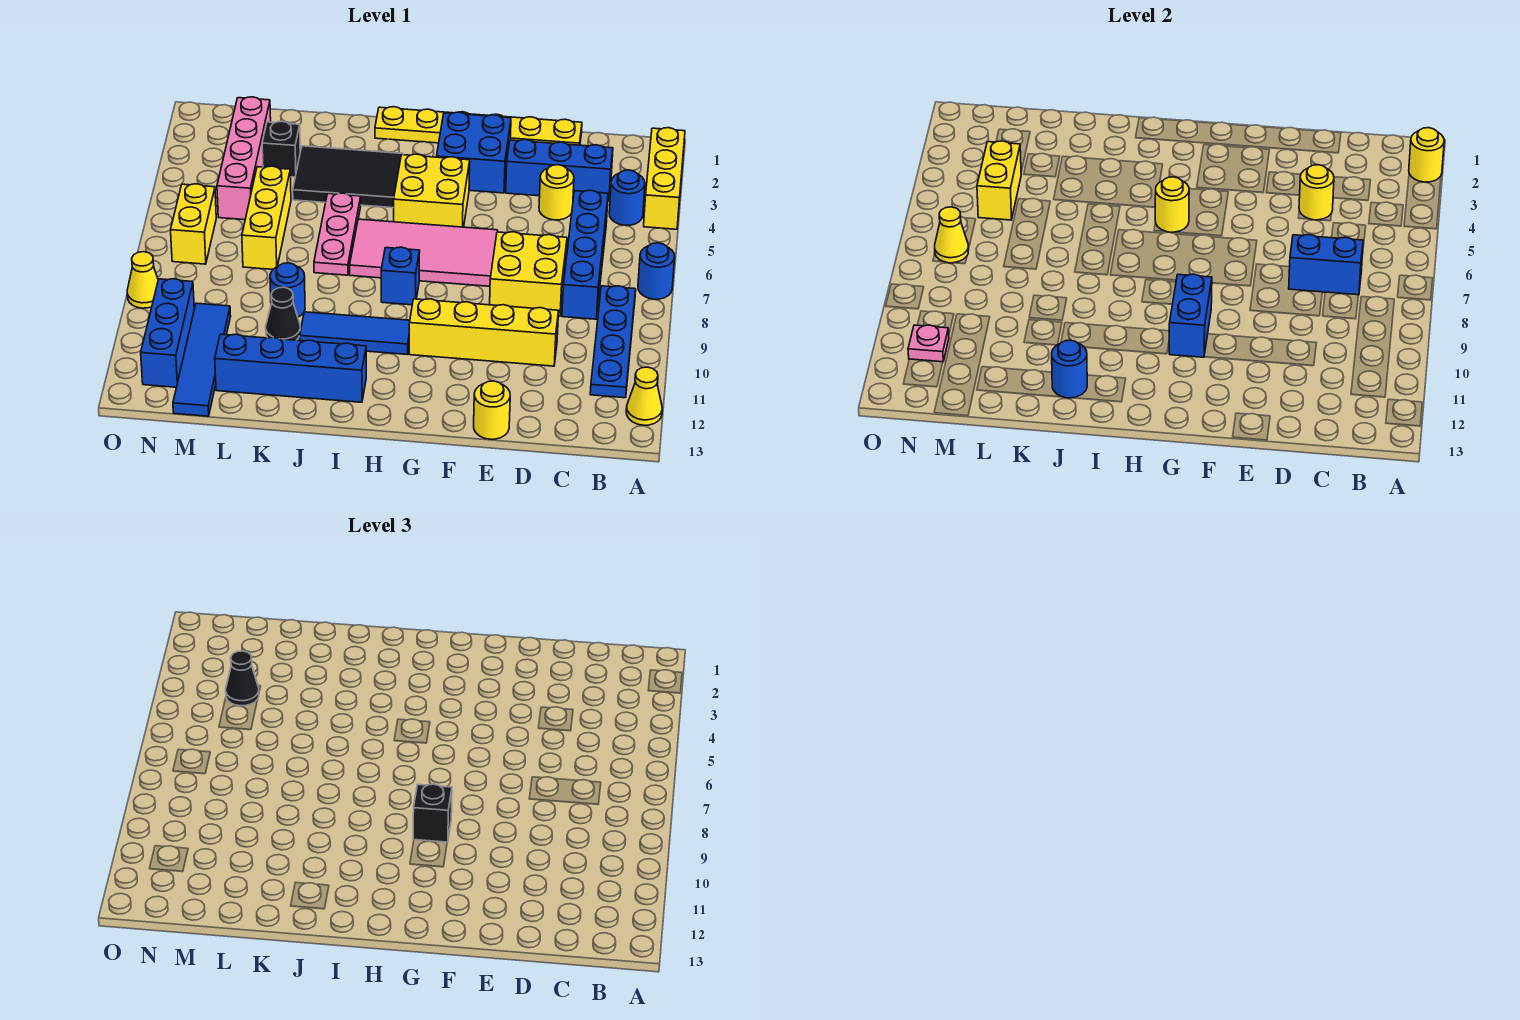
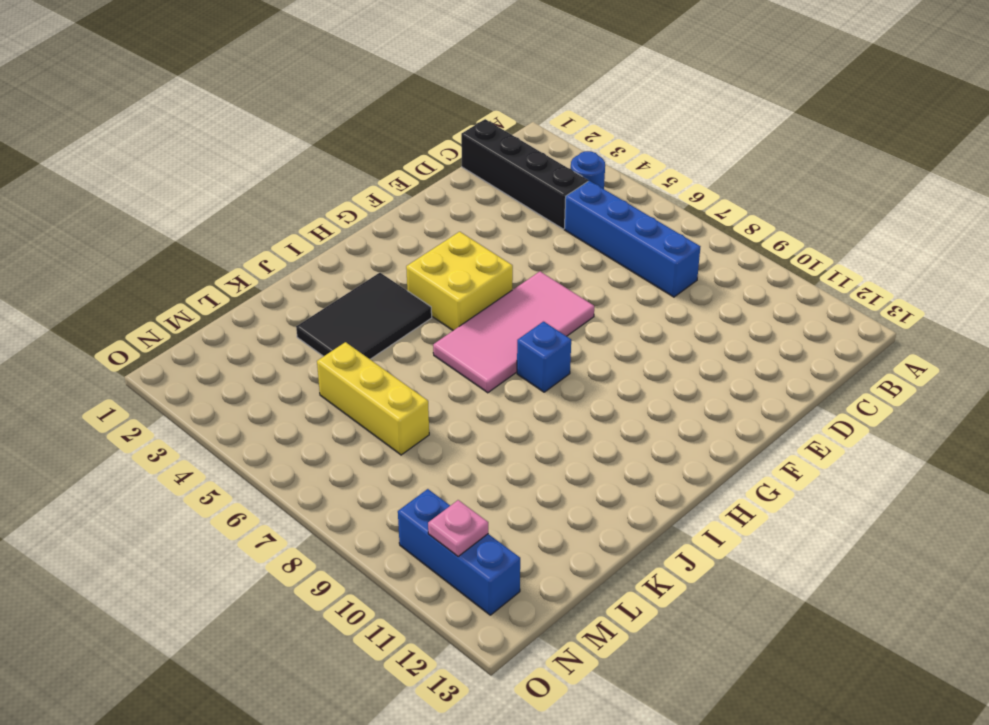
black brick C1:C4 level 1 -> blue brick C3:E3 level 1
none -> yellow brick A2:A4 level 1
none -> blue round brick A7 level 1
none -> yellow cone A12 level 1
none -> blue plate B8:B11 level 1

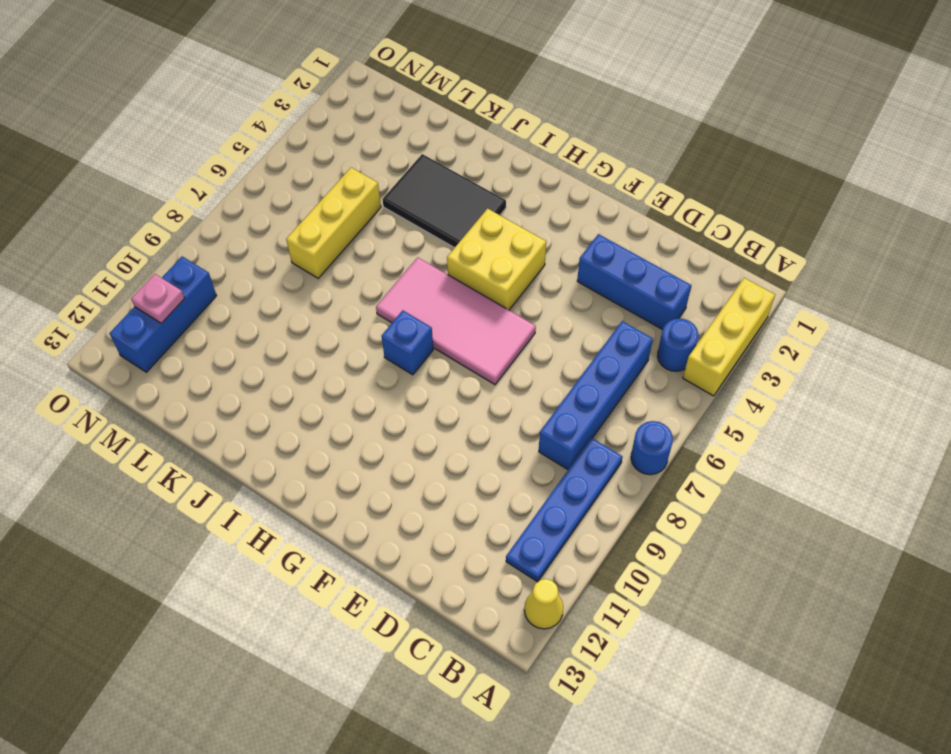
none -> yellow plate D1:I1 level 1
none -> yellow round brick D4 level 1
none -> yellow brick D7:E8 level 1
none -> yellow brick D10:G10 level 1

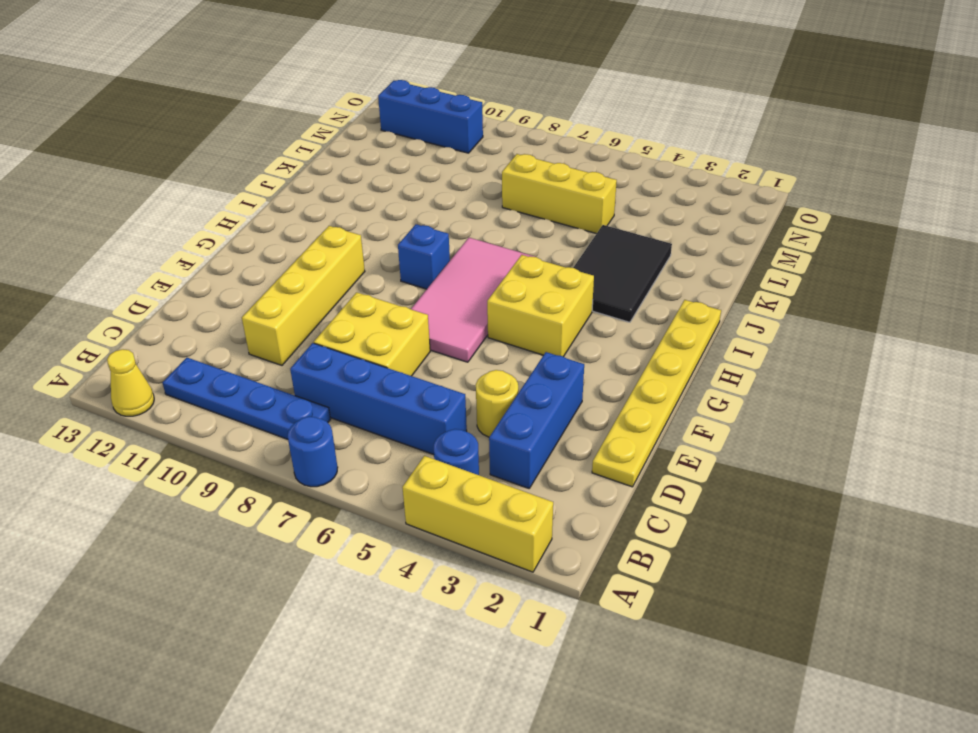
none -> yellow round brick E13 level 1
none -> blue brick F2:G3 level 1
none -> blue tile H10:J10 level 1
none -> blue brick I12:L12 level 1

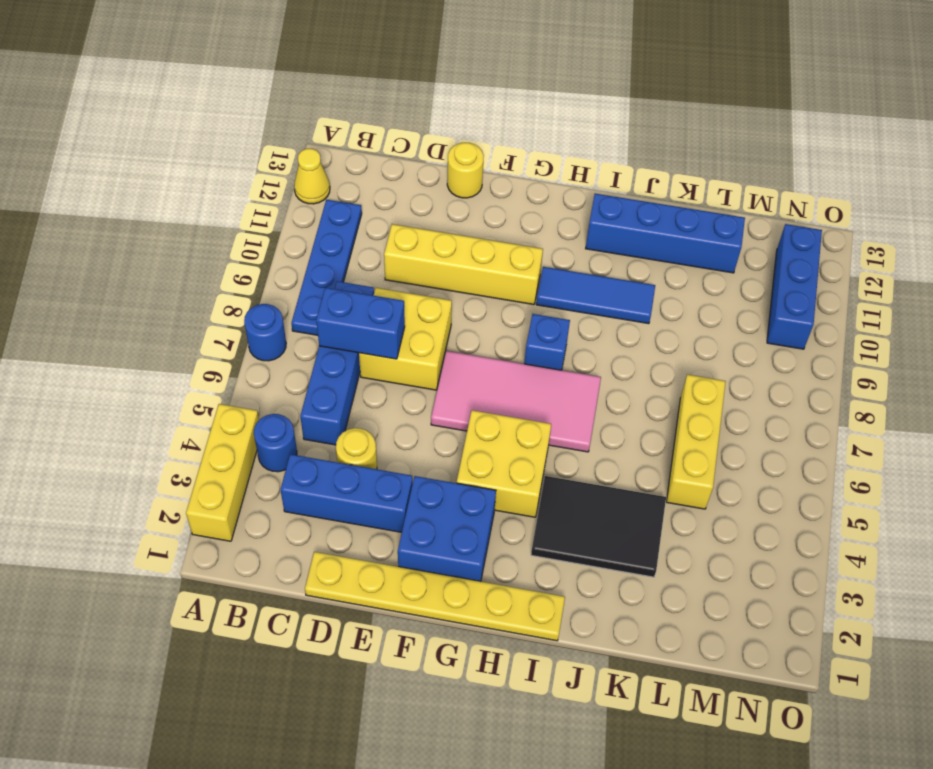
none -> pink plate J5:J7 level 1
none -> blue round brick K9 level 1
none -> black cone K10 level 1
none -> black brick L3 level 1

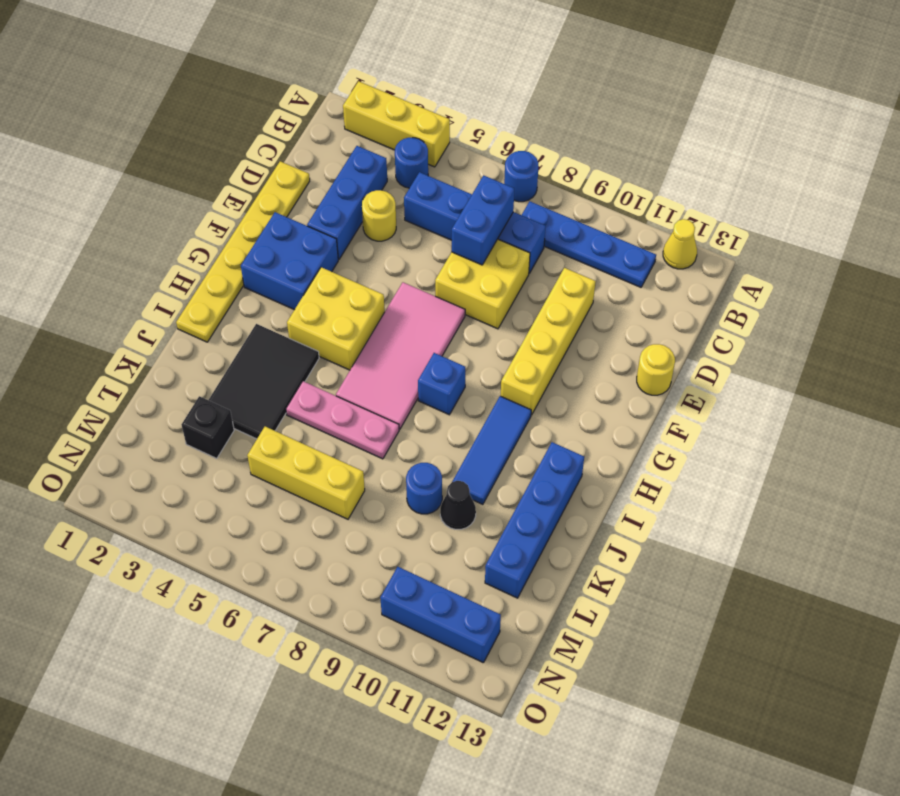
none -> pink brick M2:M5 level 1
none -> blue tile M10:M13 level 1
none -> yellow brick N6:N7 level 1
none -> yellow cone O9 level 1

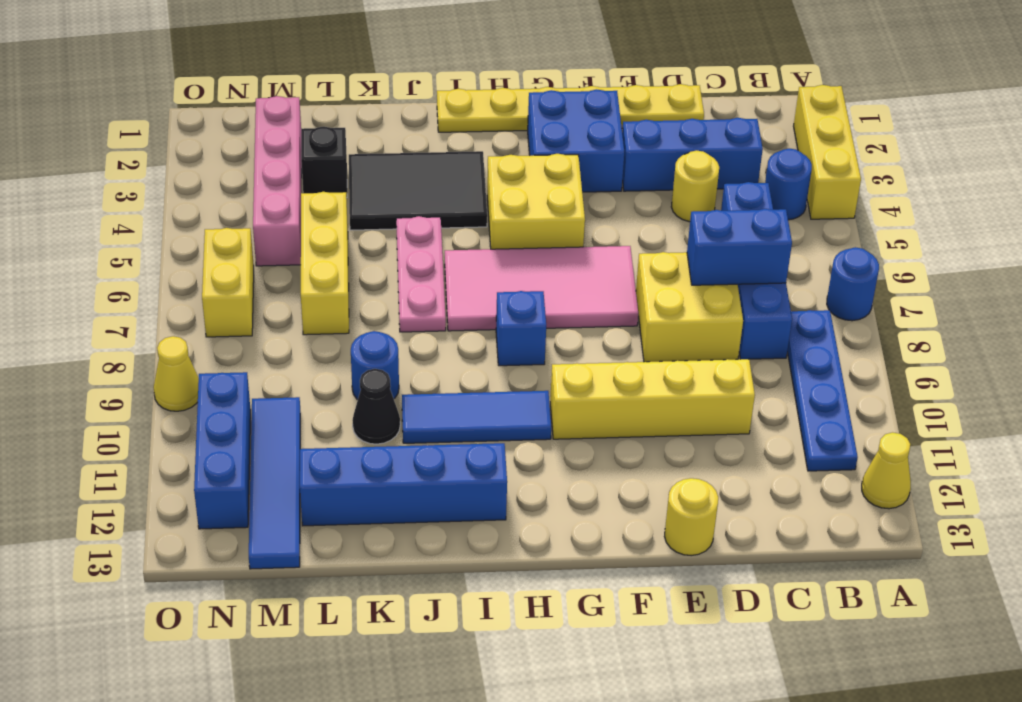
none -> yellow round brick A2 level 2
none -> yellow round brick D4 level 2
none -> blue brick G9:G10 level 2
none -> yellow round brick H5 level 2

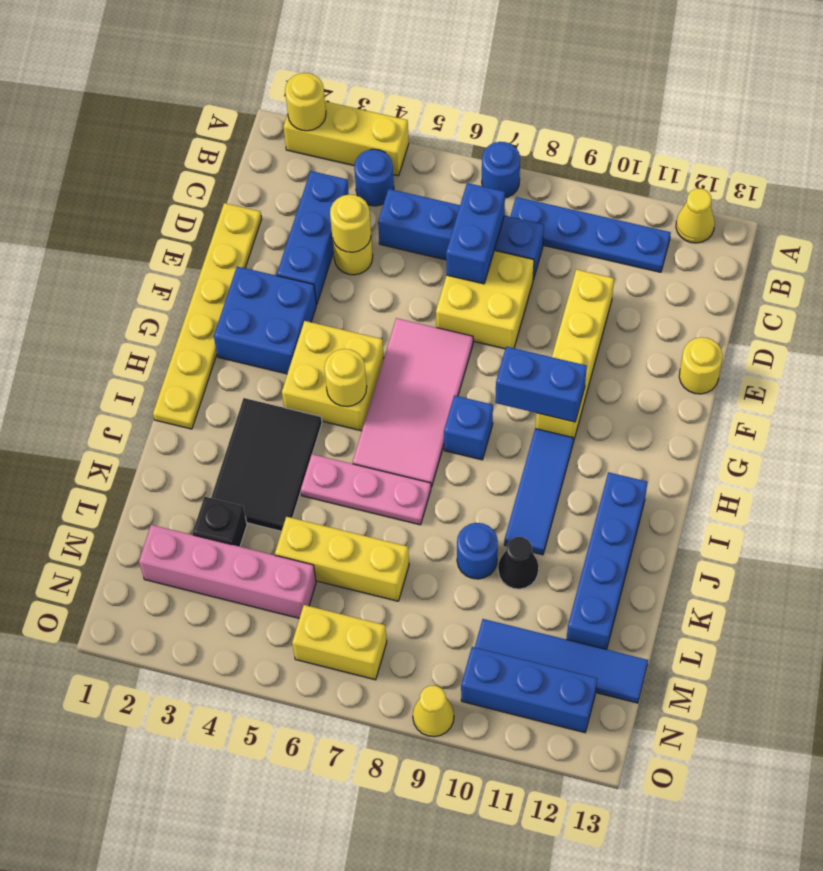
none -> blue round brick J12 level 2
none -> yellow brick M4:M5 level 2
none -> yellow cone N7 level 2
none -> pink plate N11 level 2

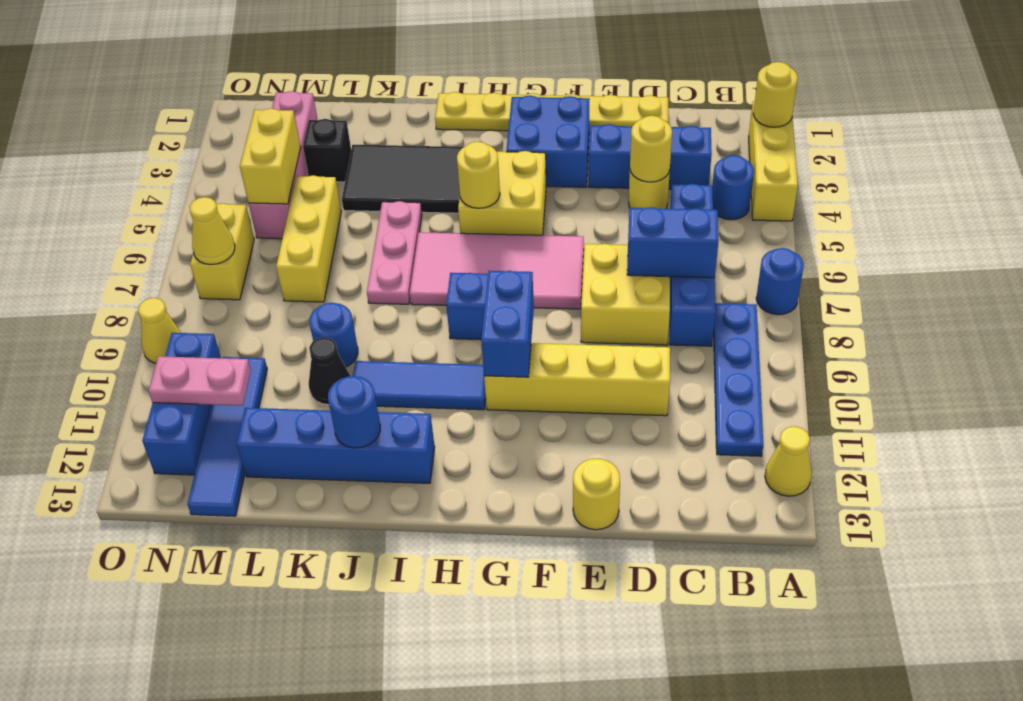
pink plate M11:N11 level 2 -> pink plate N11 level 2
none -> black brick G9 level 3
none -> black cone M4 level 3

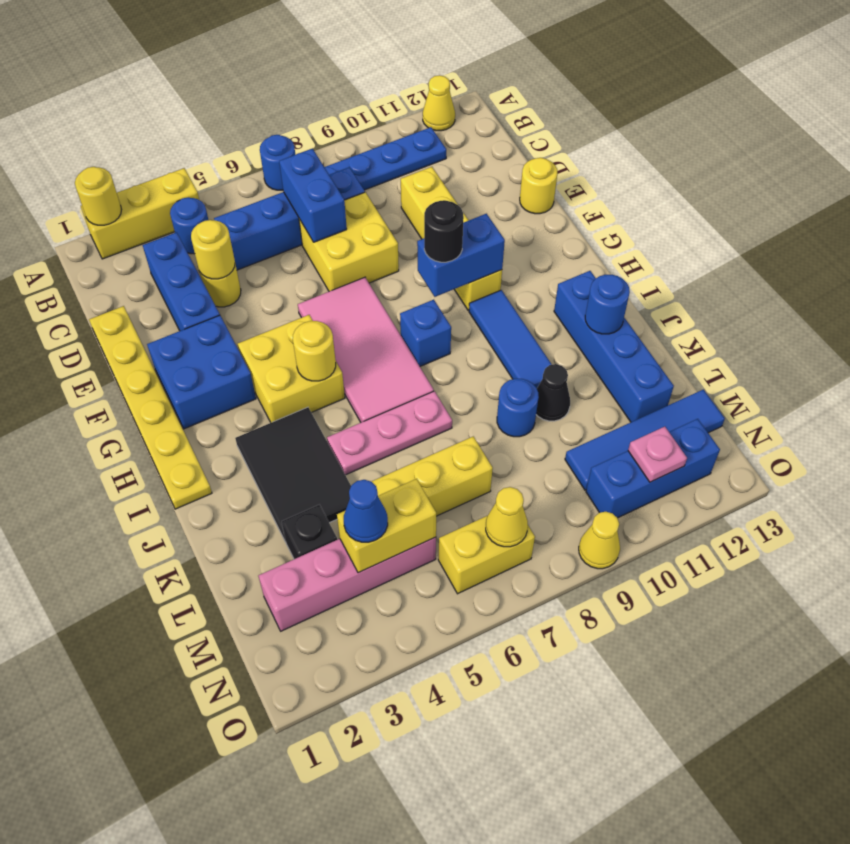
black round brick G9 level 3 -> black brick G9 level 3
blue cone M4 level 3 -> black cone M4 level 3

